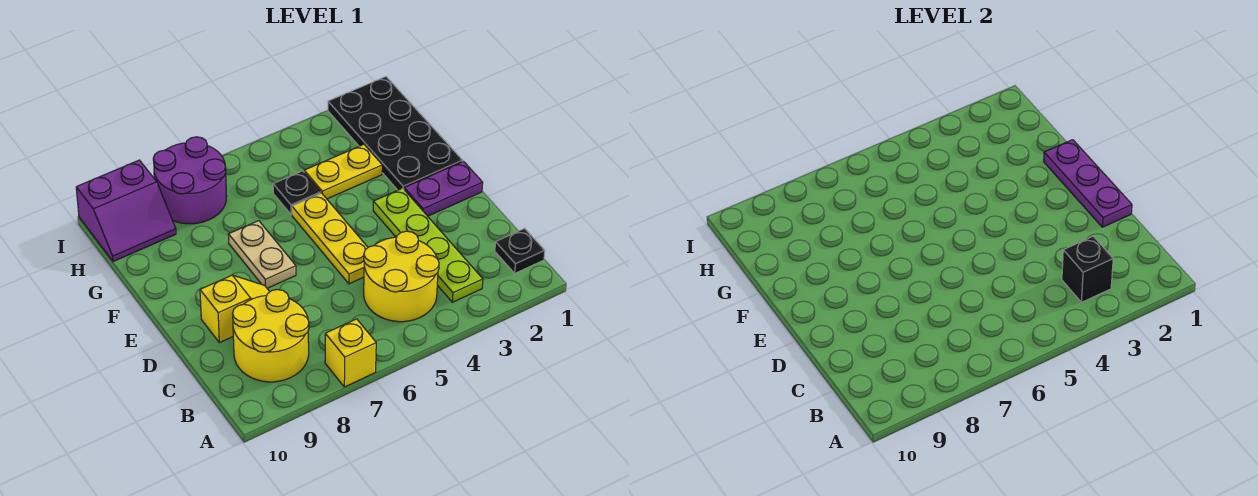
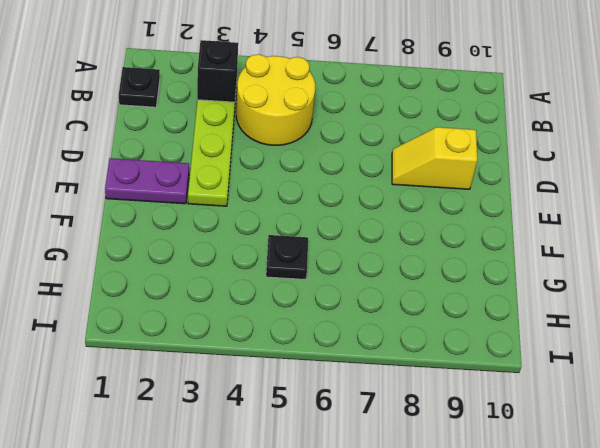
none -> yellow brick A7 level 1
none -> yellow round brick B8:C9 level 1
none -> yellow plate D5:F5 level 1

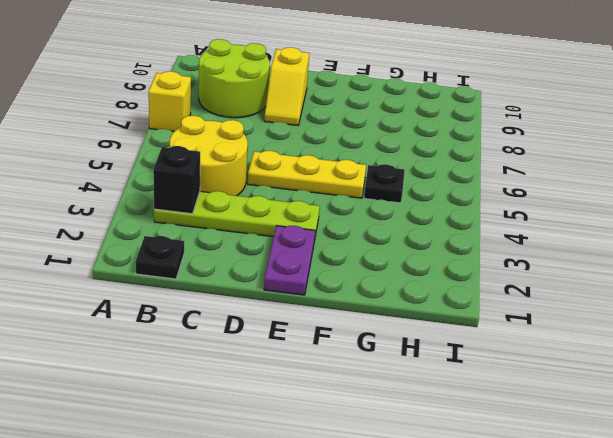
lime round brick B8:C9 level 1 -> yellow round brick B8:C9 level 1
none -> tan plate E7:F7 level 1
none -> black plate F1:I2 level 1
none -> yellow plate G3:G4 level 1

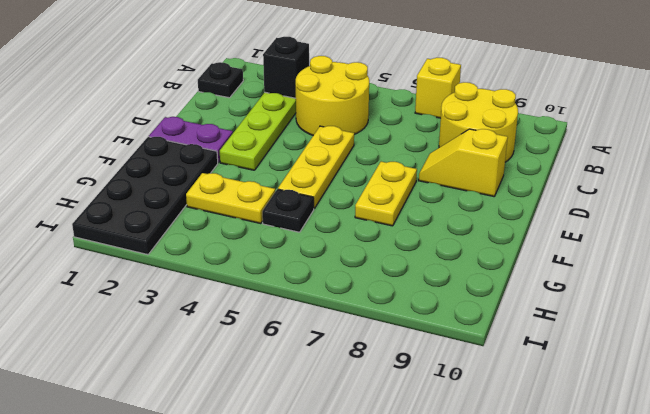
yellow plate E7:F7 level 1 -> tan plate E7:F7 level 1
none -> purple round brick H7:I8 level 1
none -> purple slope H9:I10 level 1 top I
none -> purple plate D1:F1 level 2

